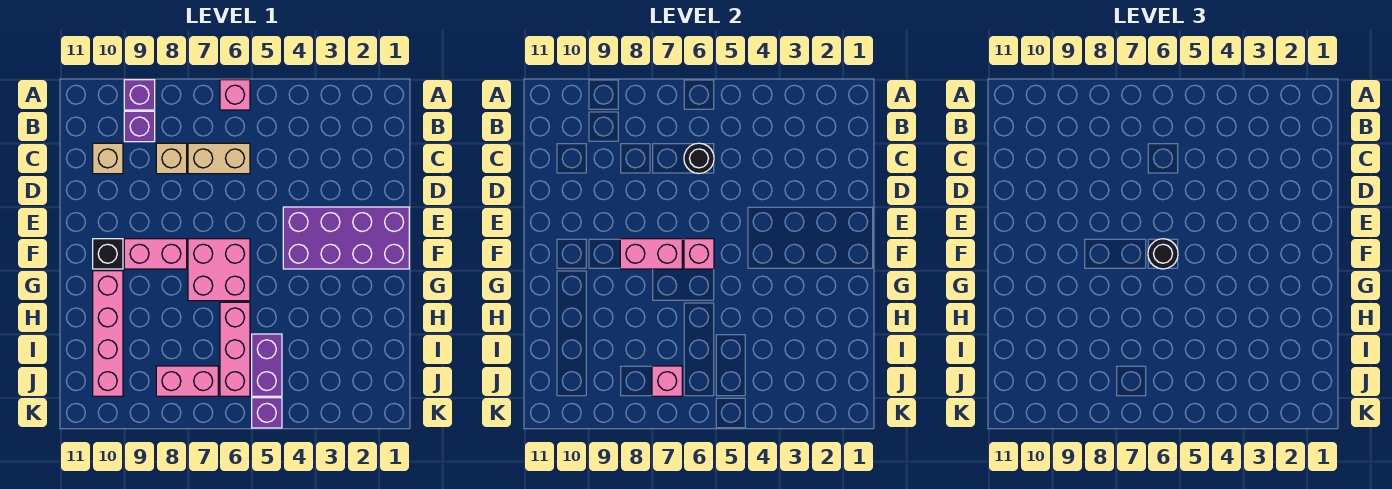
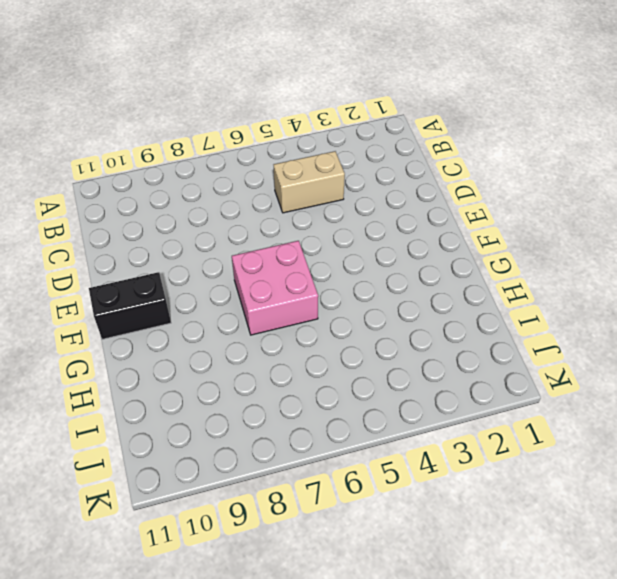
tan brick C4:C5 level 1 -> tan brick C6:C7 level 1
black brick F10:F11 level 1 -> black brick F10 level 1
none -> pink brick A6 level 1
none -> purple brick A9 level 1
none -> purple brick B9 level 1

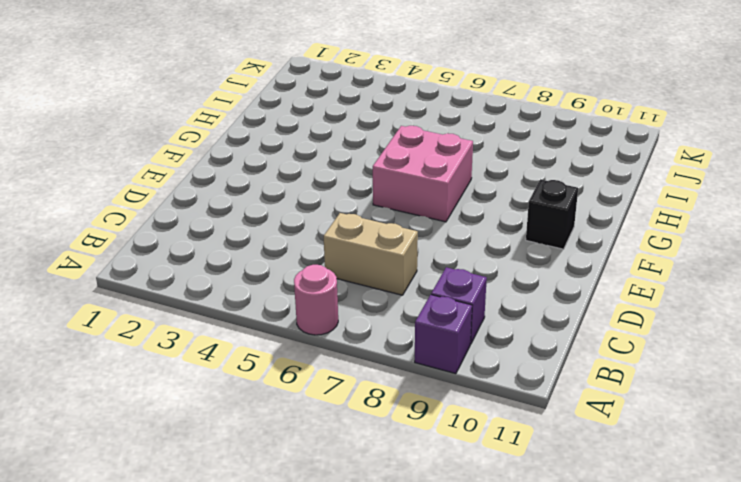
pink round brick A6 level 1 -> pink brick A6 level 1
none -> tan brick C8 level 1
none -> tan brick C10 level 1
none -> purple brick E1:F4 level 1

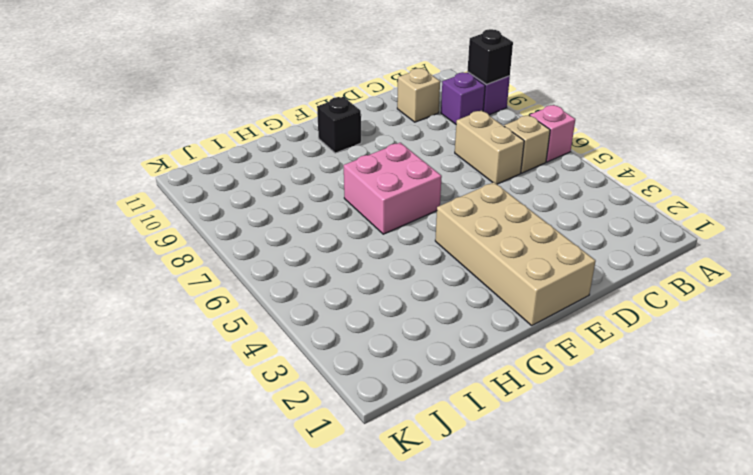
black brick A9 level 2 -> none
tan brick B6 level 1 -> tan brick C8 level 1
tan brick E1:F4 level 1 -> purple brick E1:F4 level 1
none -> pink brick F8:F9 level 1
none -> pink brick G10:J10 level 1
none -> pink brick H6:J6 level 1

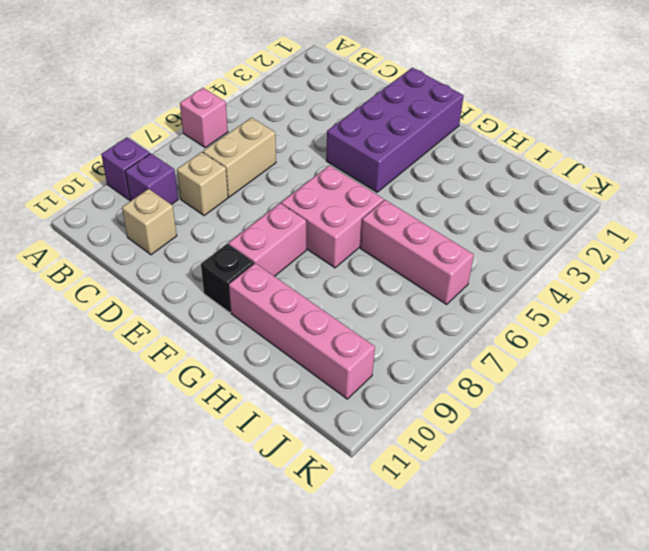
none -> purple brick I5:J5 level 1
none -> pink brick J7:J8 level 1
none -> purple brick K5 level 1

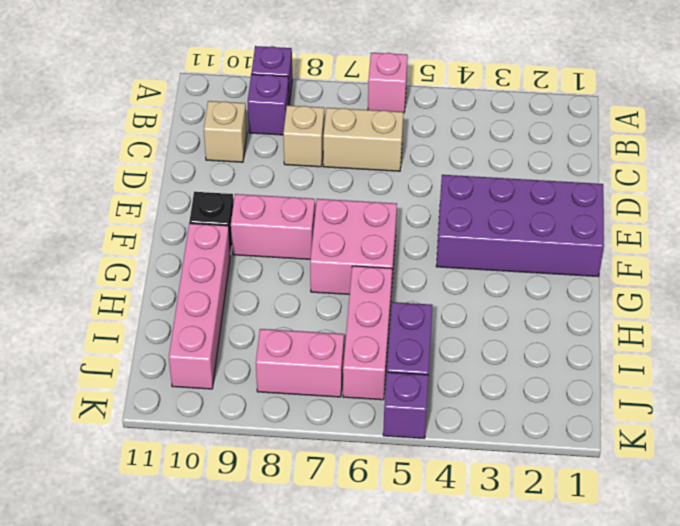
none -> black round brick C6 level 2
none -> pink brick F6 level 2
none -> pink brick F7:F8 level 2

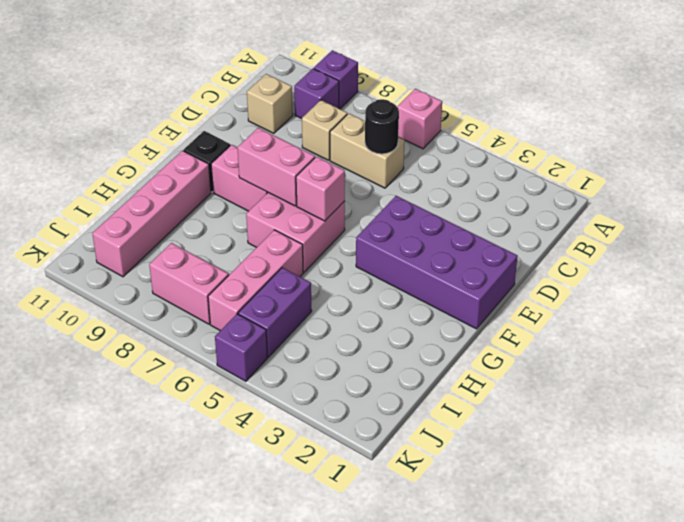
none -> pink brick J7 level 2
none -> black round brick F6 level 3

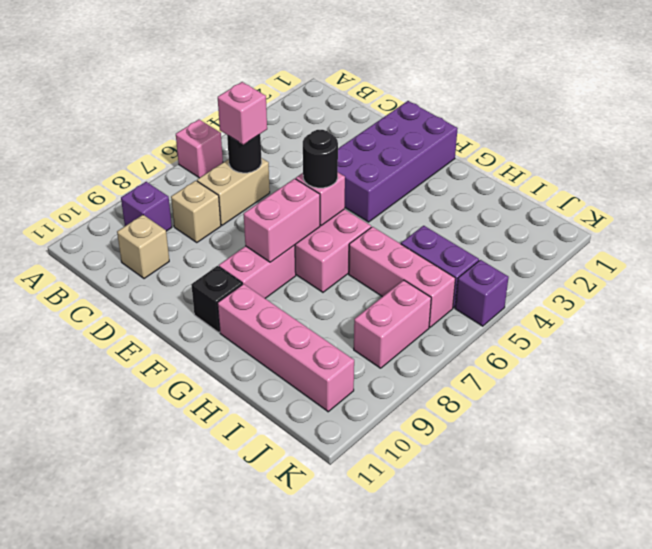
pink brick C6 level 3 -> pink brick J7 level 2
none -> purple brick A9 level 1

